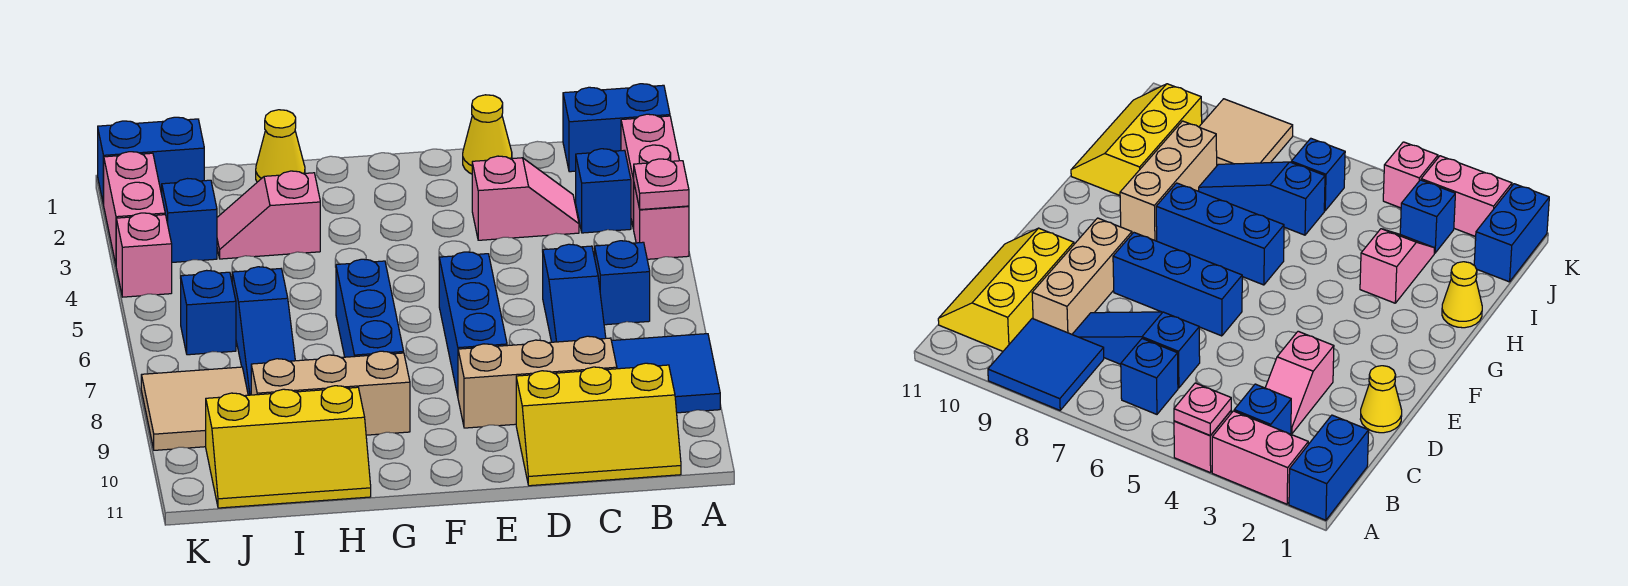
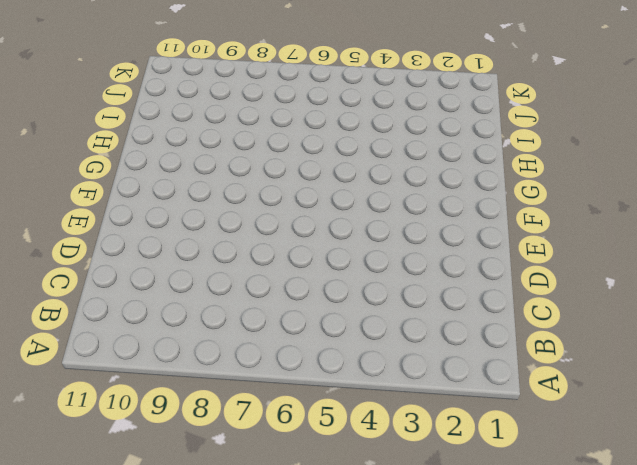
none -> blue brick A1:B1 level 1
none -> pink brick A2:A3 level 1
none -> pink brick A4 level 1

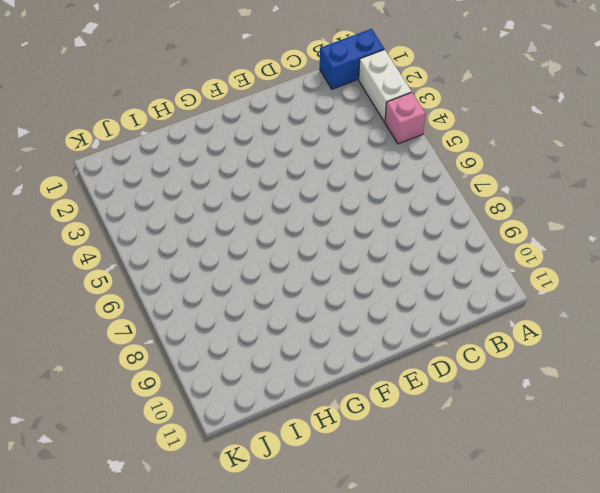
white brick A2:A3 level 1 -> pink brick A2:A3 level 1
none -> blue tile A8:B9 level 1
none -> blue brick B3 level 1
none -> blue brick B6 level 1

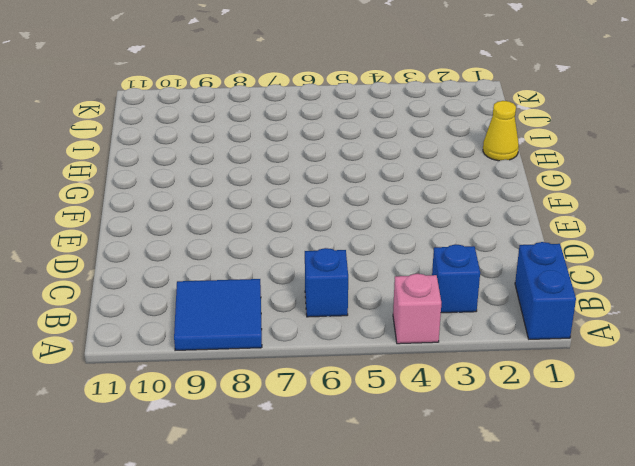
none -> pink brick A2:A3 level 1
none -> yellow slope B10:D11 level 1 top 10
none -> pink slope C3:D3 level 1 top D

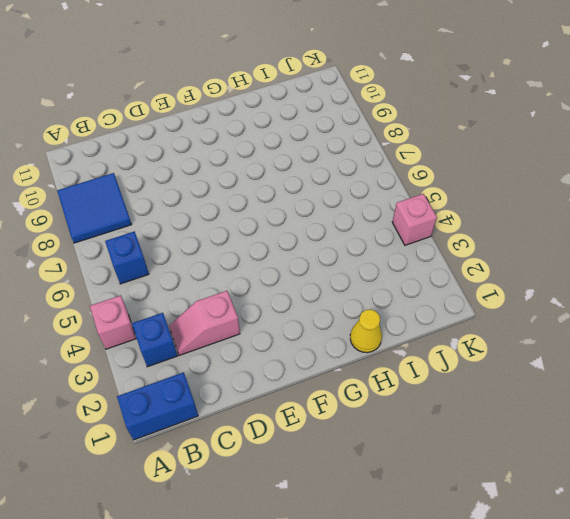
none -> pink brick A2:A3 level 1
none -> yellow slope B10:D11 level 1 top 10
none -> blue slope C6:C8 level 1 top 6

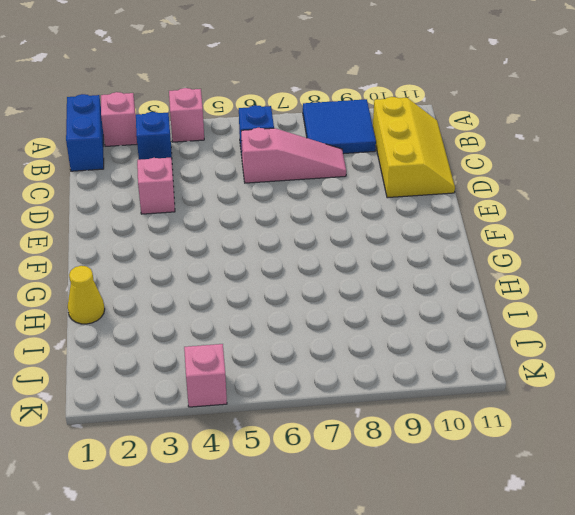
pink brick A2 level 1 -> pink brick A2:A3 level 1
pink slope C6:C8 level 1 top 6 -> blue slope C6:C8 level 1 top 6
none -> tan brick C9:E9 level 1
none -> yellow cone D1 level 1
none -> blue brick E6:E8 level 1

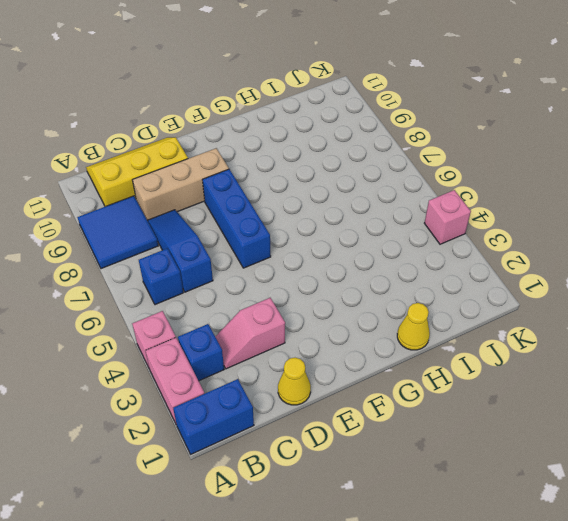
none -> blue brick G6:G8 level 1
none -> tan brick G9:I9 level 1
none -> pink slope H3:I3 level 1 top H

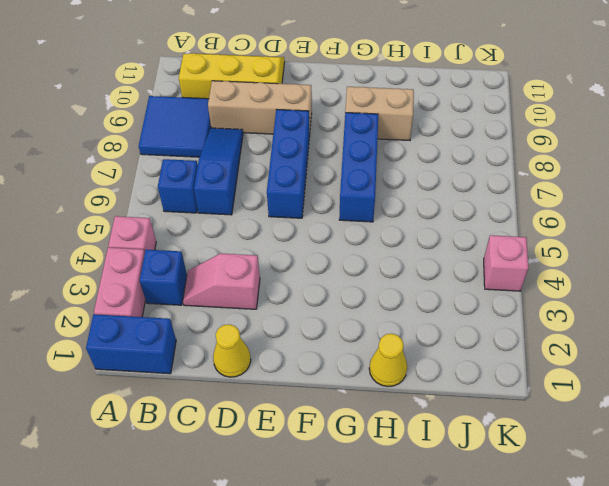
tan brick G9:H9 level 1 -> tan brick G9:I9 level 1
none -> pink slope H3:I3 level 1 top H
none -> yellow slope H10:J11 level 1 top 10
none -> blue slope I6:I8 level 1 top 6

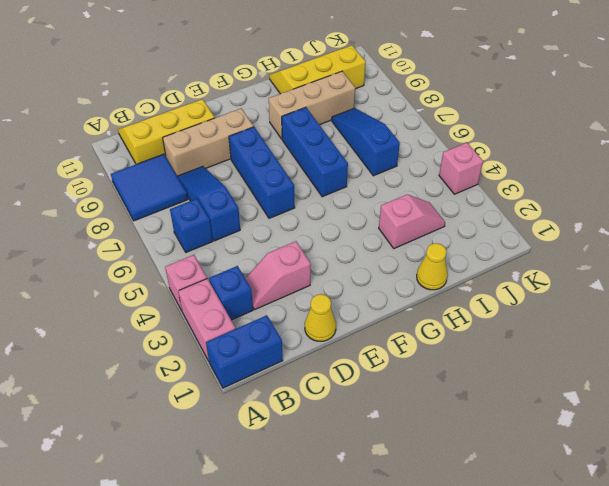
none -> blue brick J1:K1 level 1
none -> blue brick J3 level 1
none -> blue brick J6 level 1

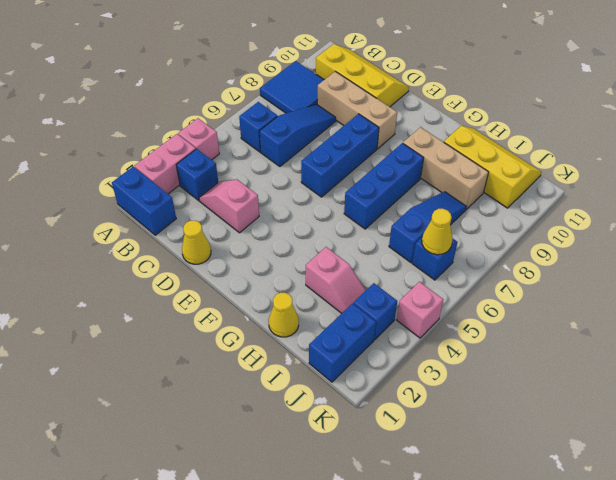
blue brick J1:J2 level 1 -> blue brick J1:K1 level 1
yellow cone J6 level 2 -> none
none -> tan tile J8:K9 level 1
none -> pink brick K2:K3 level 1
none -> pink plate A4 level 2

